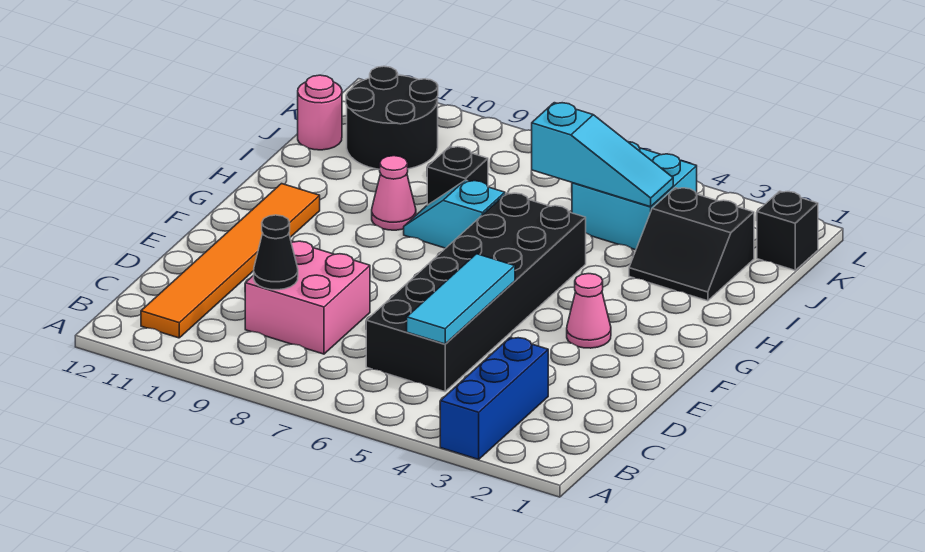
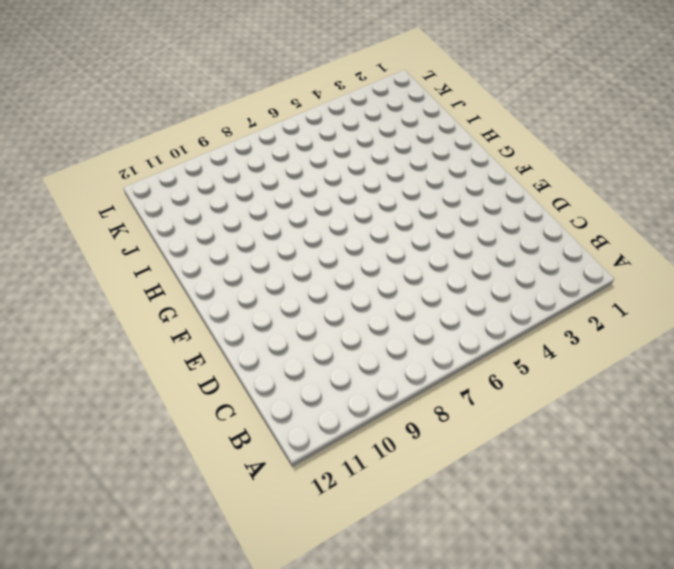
none -> blue brick A3:C3 level 1
none -> orange tile B11:G11 level 1
none -> black brick C5:H6 level 1

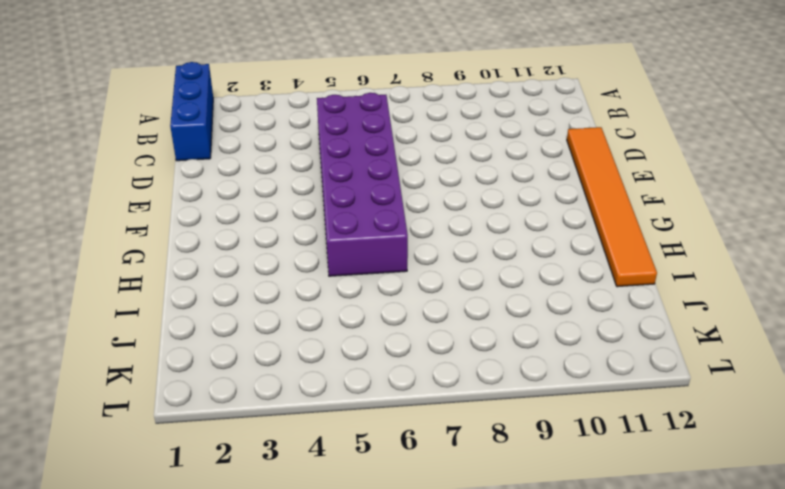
blue brick A1:C1 level 1 -> blue brick A3:C3 level 1
purple brick C5:H6 level 1 -> black brick C5:H6 level 1
orange tile D12:I12 level 1 -> orange tile B11:G11 level 1
none -> pink brick C8:D9 level 1
none -> pink cone F3 level 1
none -> cyan slope H7:H8 level 1 top 7

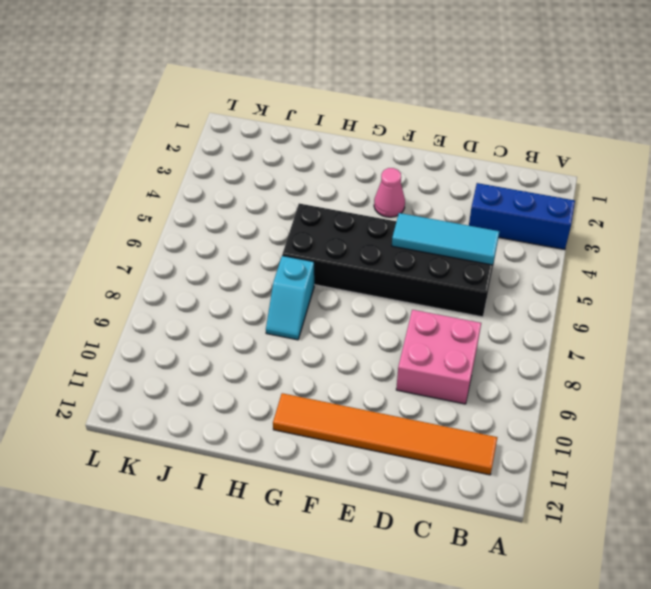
none -> pink cone H9 level 1
none -> black slope I2:J3 level 1 top J
none -> black brick I8 level 1

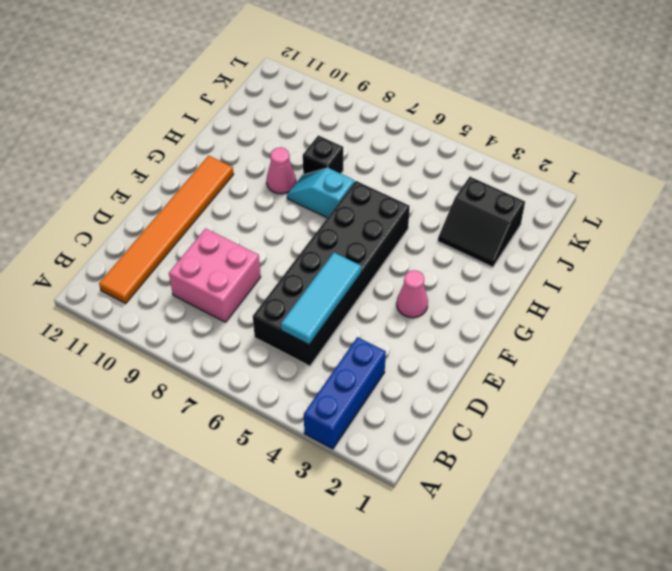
none -> cyan brick J4:K5 level 1
none -> black round brick J10:K11 level 1
none -> pink round brick J12 level 1

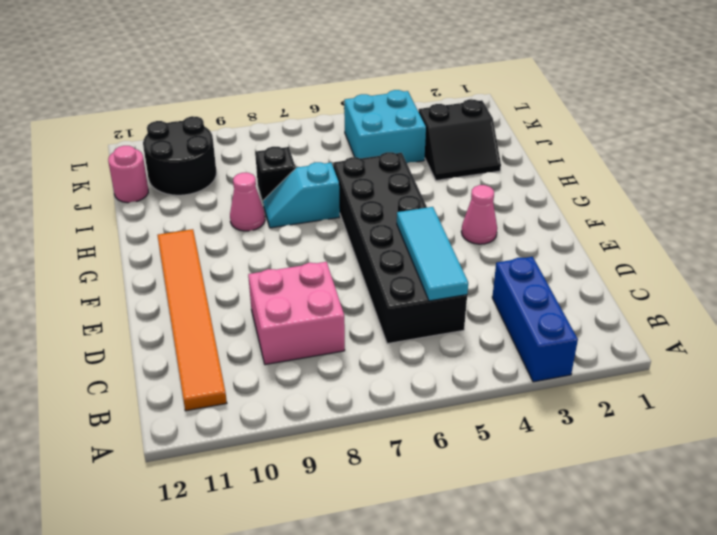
none -> black brick K1 level 1
none -> black cone C9 level 2
none -> cyan slope J4:J6 level 2 top 6

